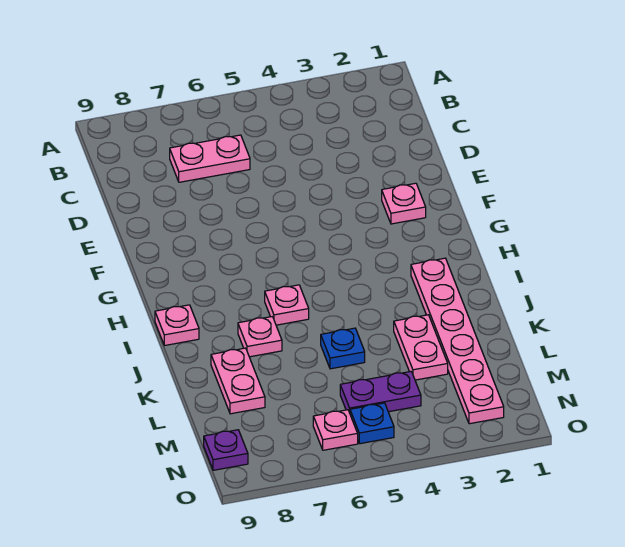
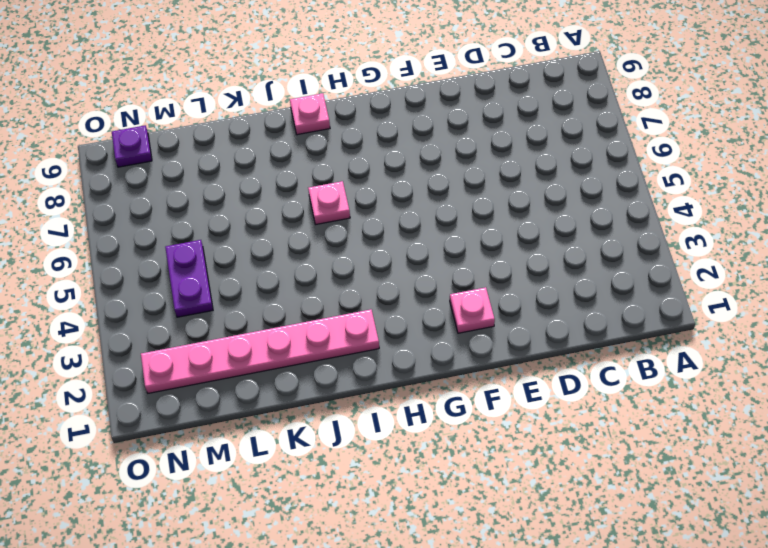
none -> pink plate C6:C7 level 1
none -> pink plate J7 level 1
none -> pink plate K3:L3 level 1

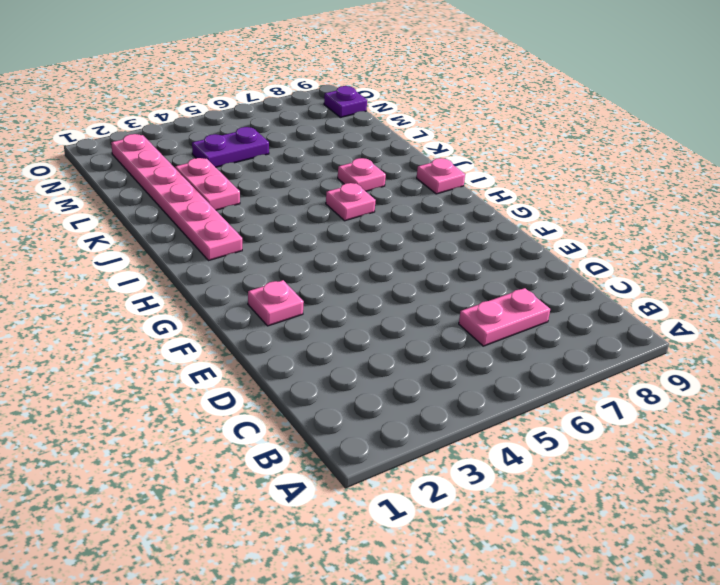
none -> blue plate K5 level 1
none -> pink plate K8:L8 level 1
none -> blue plate N5 level 1

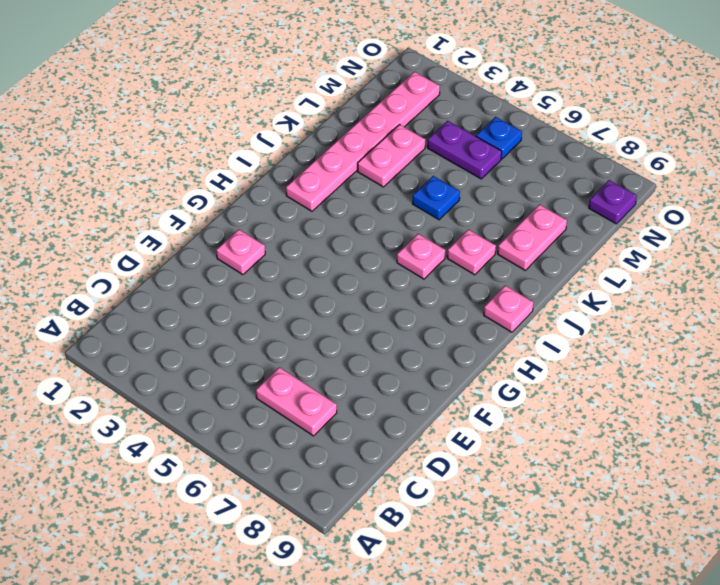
none -> pink plate N6 level 1

